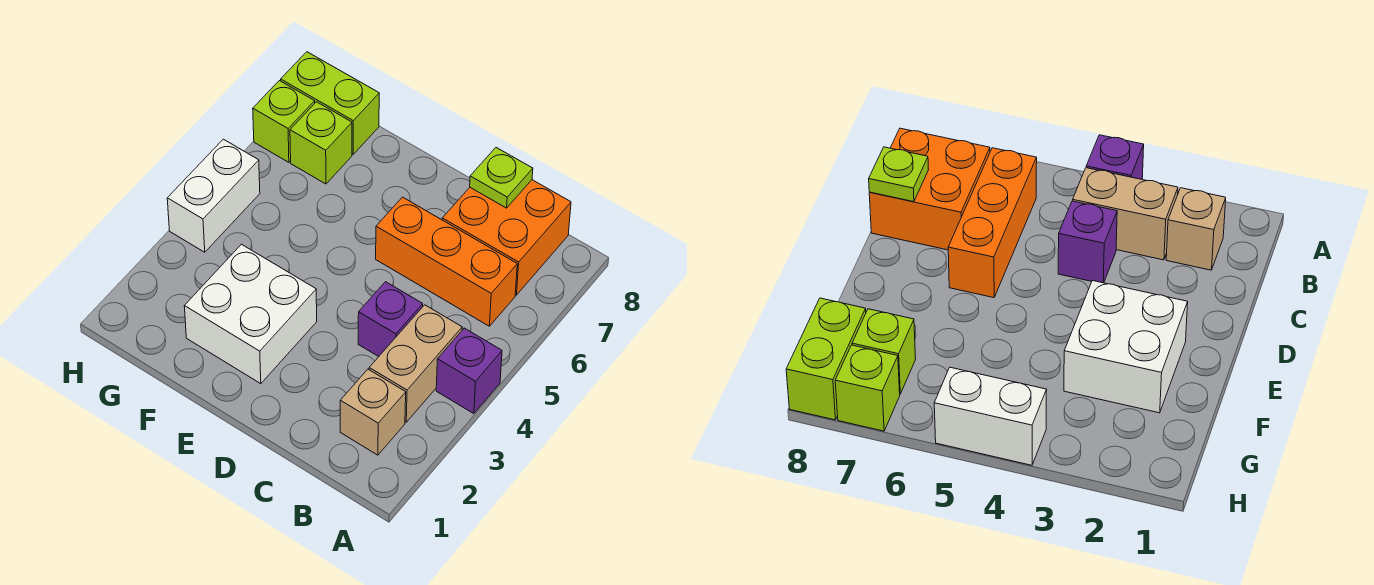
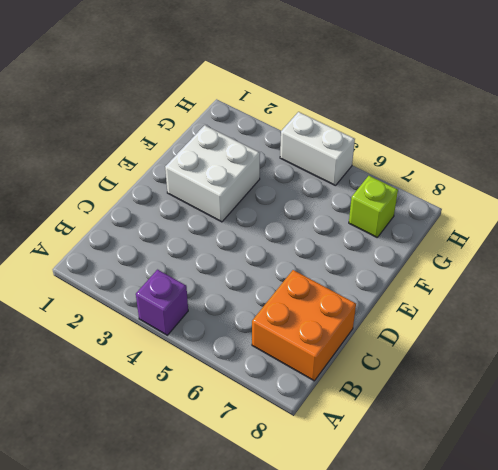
none -> tan brick B2 level 1
none -> tan brick B3:B4 level 1
none -> orange brick B6:D6 level 1

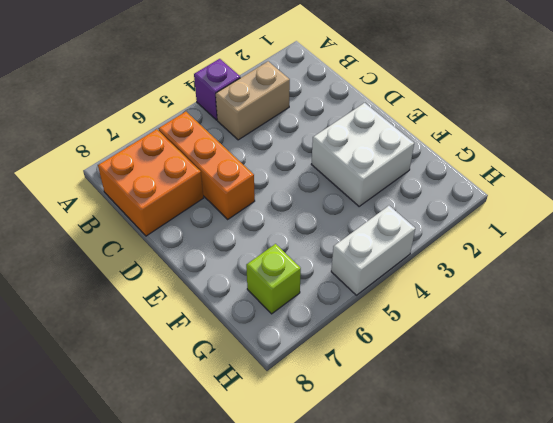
none -> tan brick B2 level 1
none -> purple brick C4 level 1
none -> lime brick G8:H8 level 1

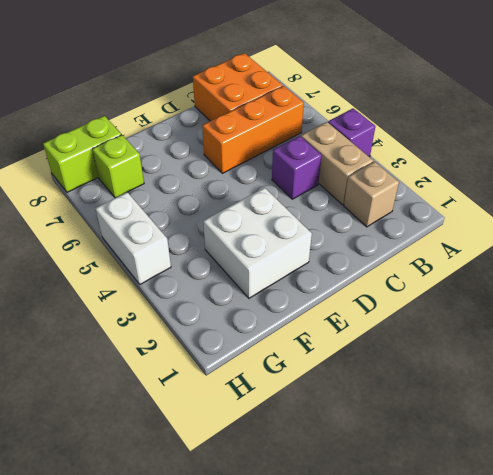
none -> lime brick H7 level 1
none -> lime plate C8 level 2

